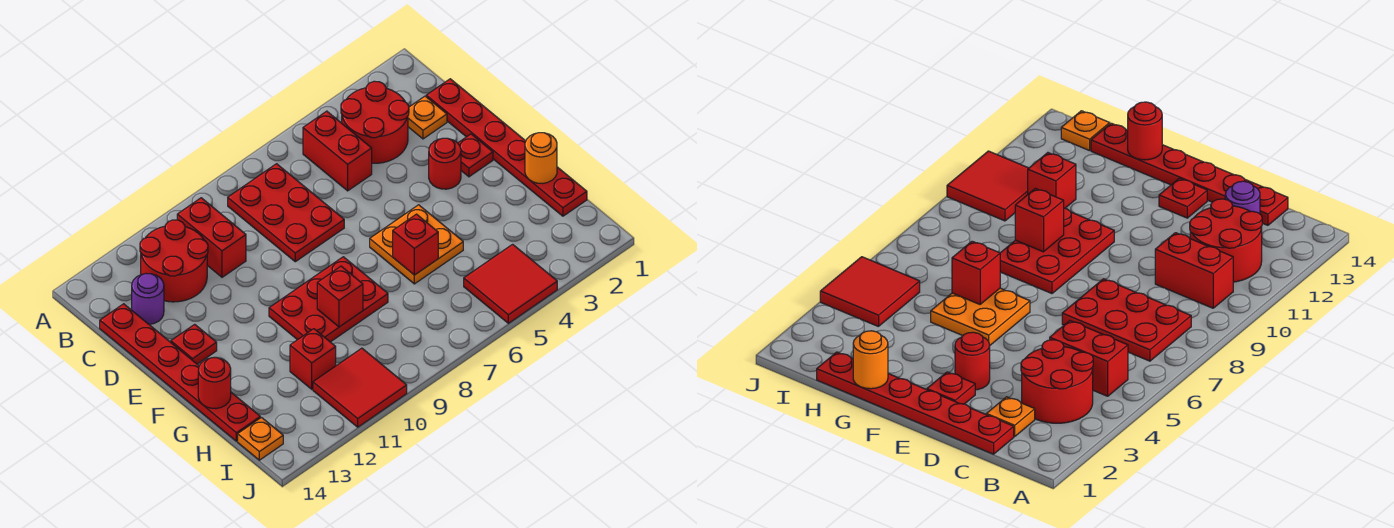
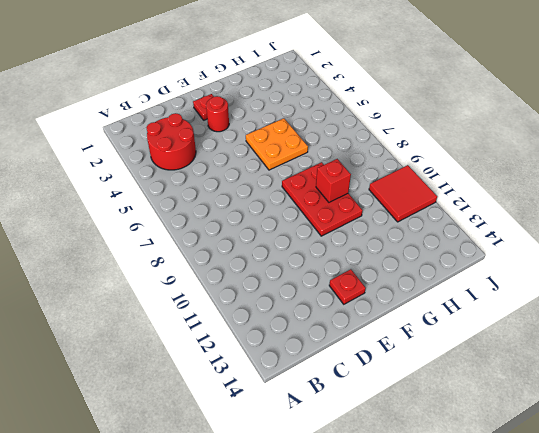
none -> red brick B5:C5 level 1
none -> red plate B7:D8 level 1
none -> red brick B10:C10 level 1

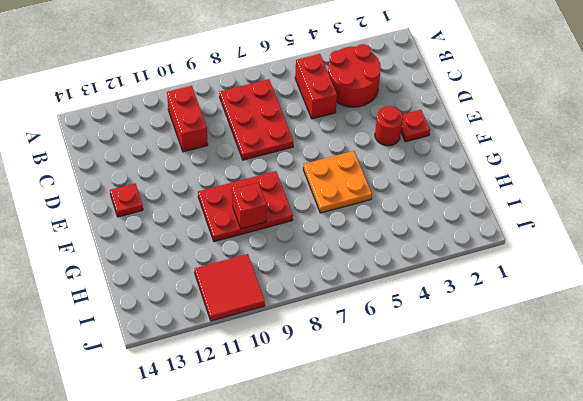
none -> red round brick B11:C12 level 1
none -> red plate C1:H1 level 1
none -> orange plate C2 level 1

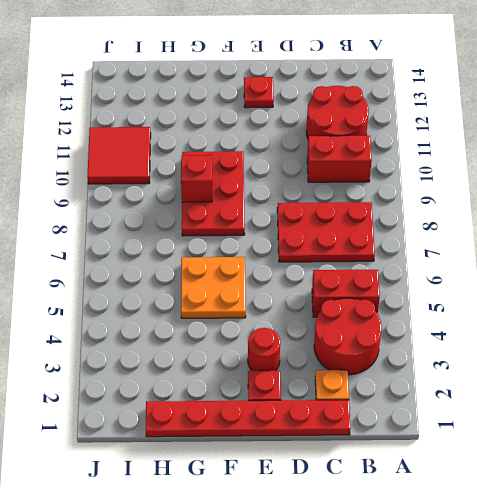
none -> purple round brick C13 level 1
none -> red plate C14:H14 level 1
none -> red brick H11 level 1

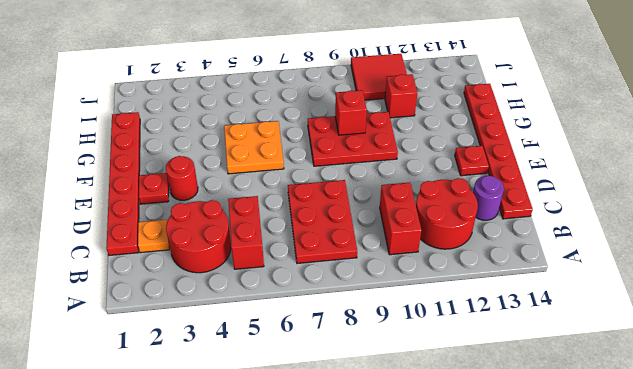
none -> red tile I4:J5 level 1
none -> orange plate I14 level 1
none -> orange round brick G1 level 2

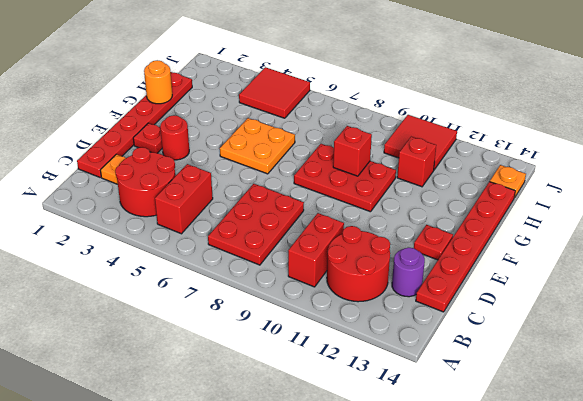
none -> red brick G6 level 2
none -> red round brick G14 level 2

